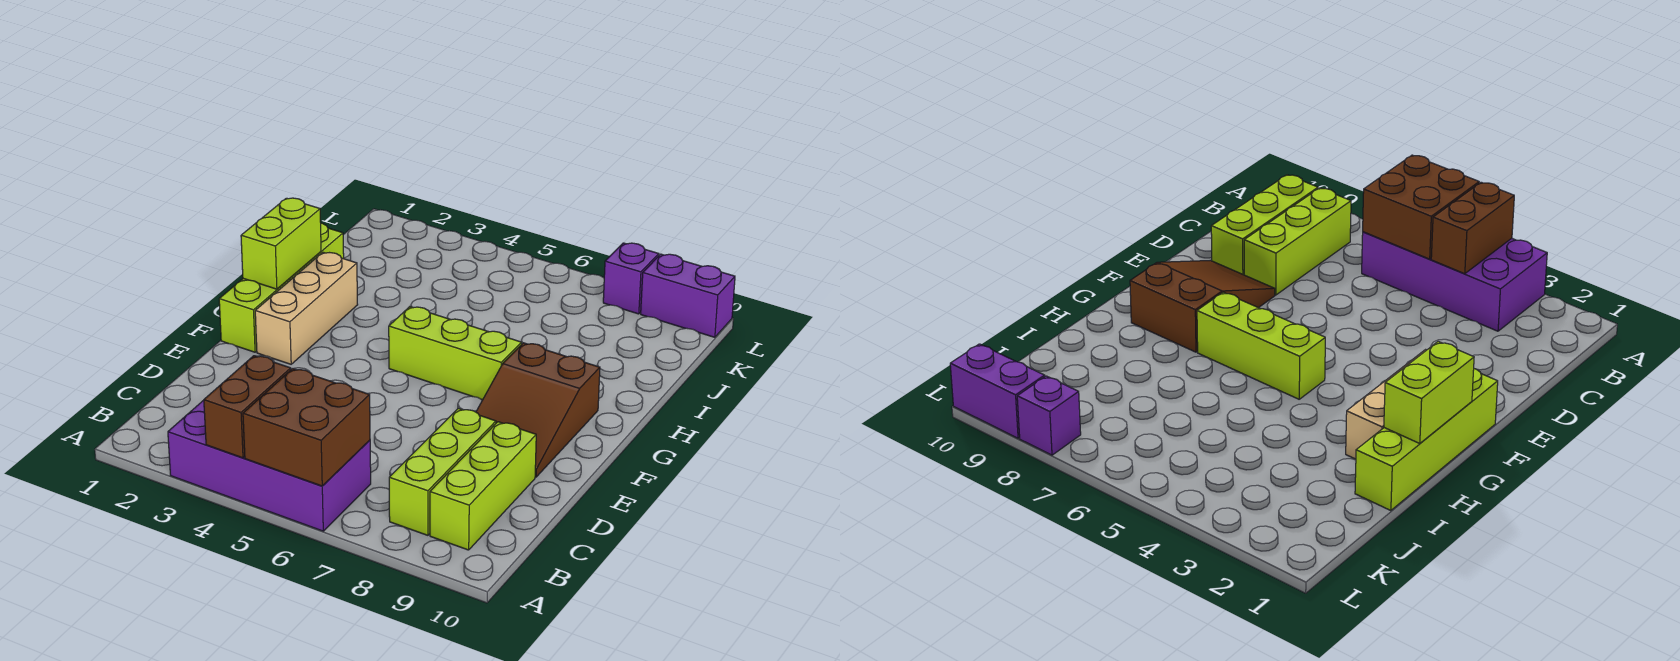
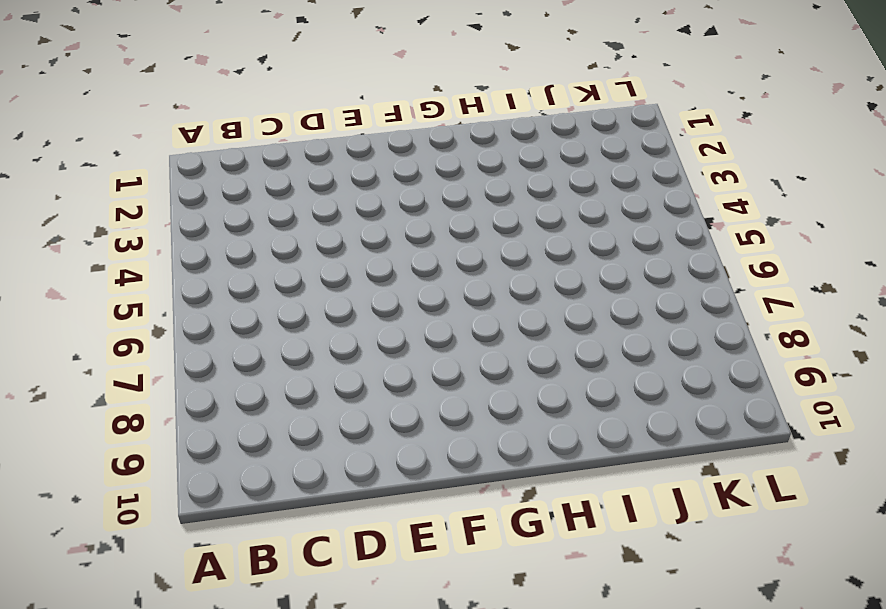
none -> purple brick A3:B6 level 1
none -> lime brick B8:D8 level 1
none -> lime brick B9:D9 level 1

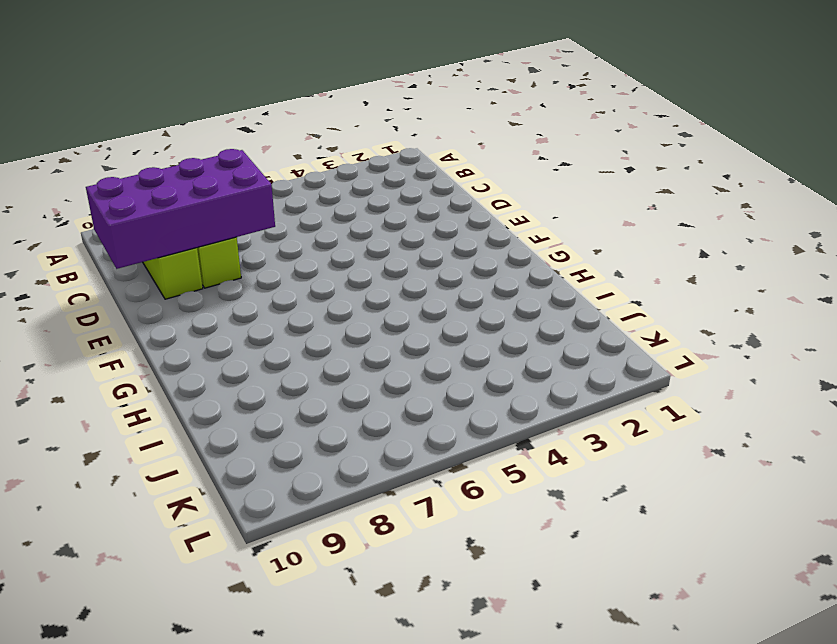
purple brick C7:D10 level 2 -> purple brick A3:B6 level 1
none -> brown slope E8:G9 level 1 top G
none -> lime brick F1:I1 level 1
none -> tan brick F2:H2 level 1

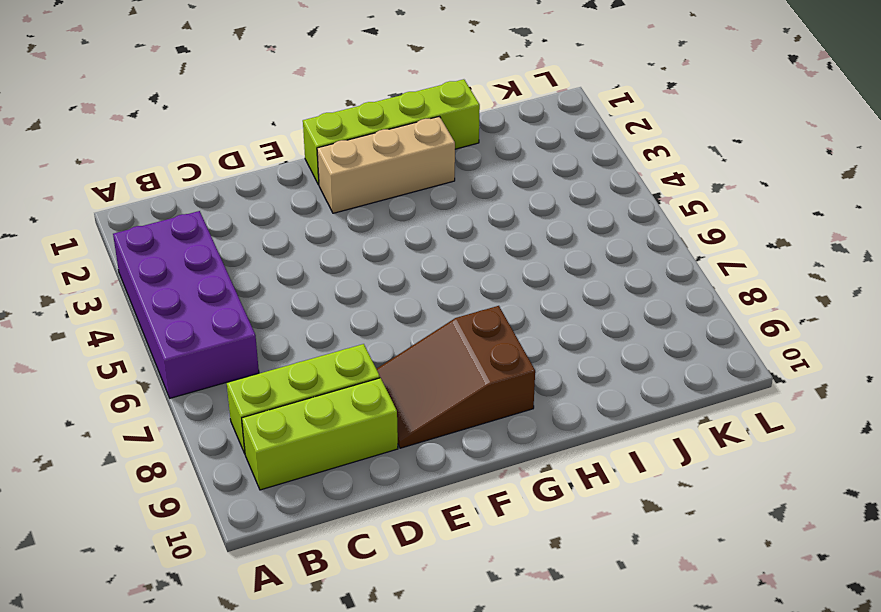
none -> lime brick G5:G7 level 1
none -> purple brick L8 level 1
none -> purple brick L9:L10 level 1

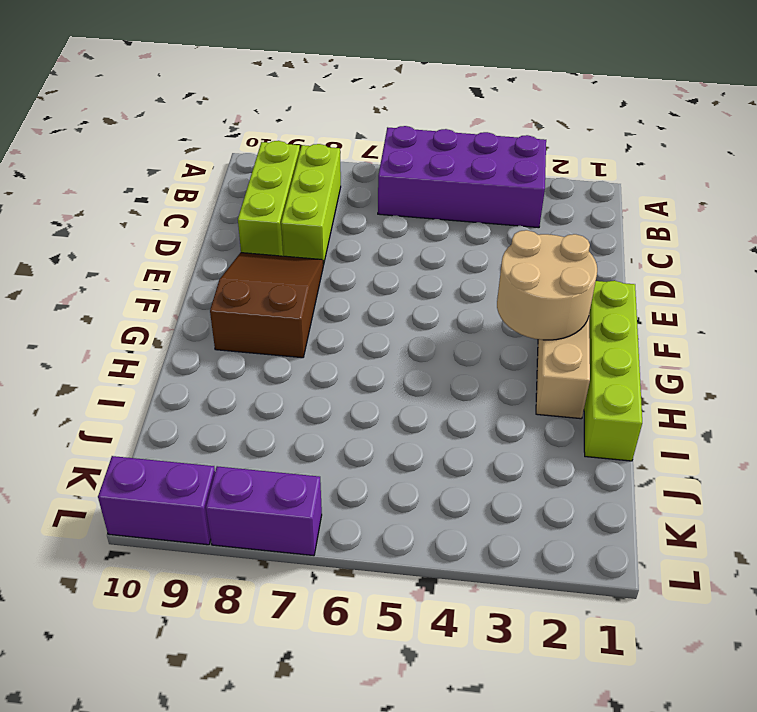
tan round brick F2:G3 level 2 -> none
purple brick L7:L8 level 1 -> purple brick L8 level 1
none -> lime brick G5:G7 level 1
none -> brown brick A4:B4 level 2
none -> brown brick A5:B6 level 2

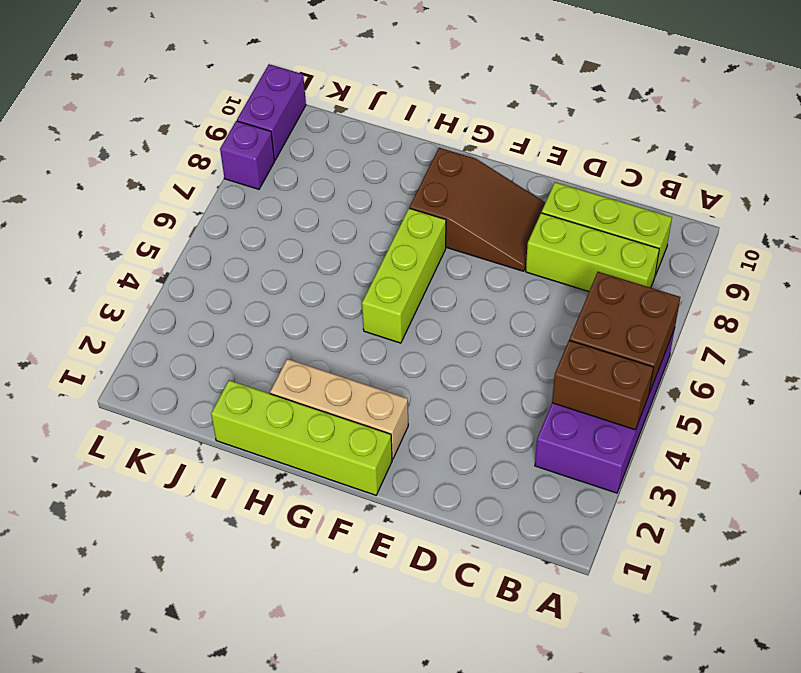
none -> lime brick G1:H1 level 2

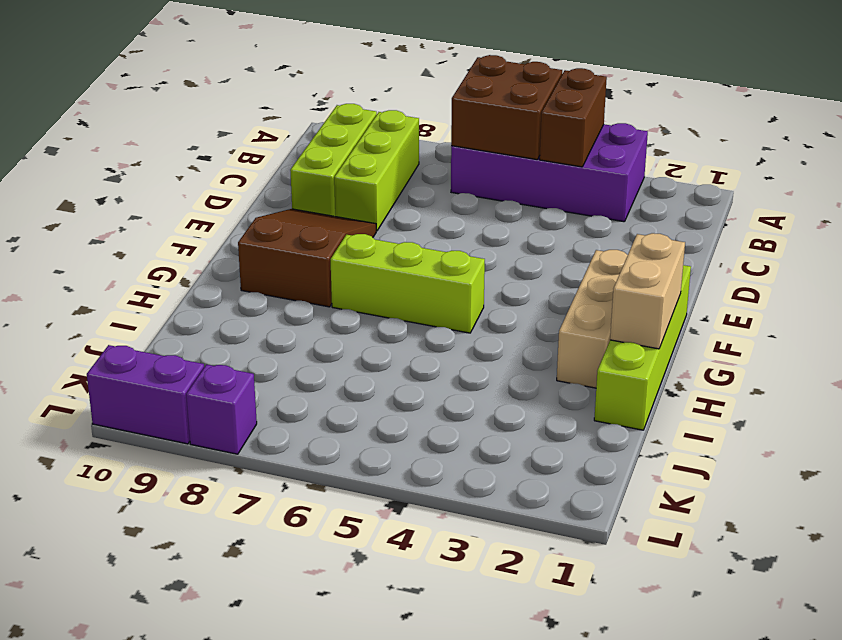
tan brick G1:H1 level 2 -> lime brick G1:H1 level 2

